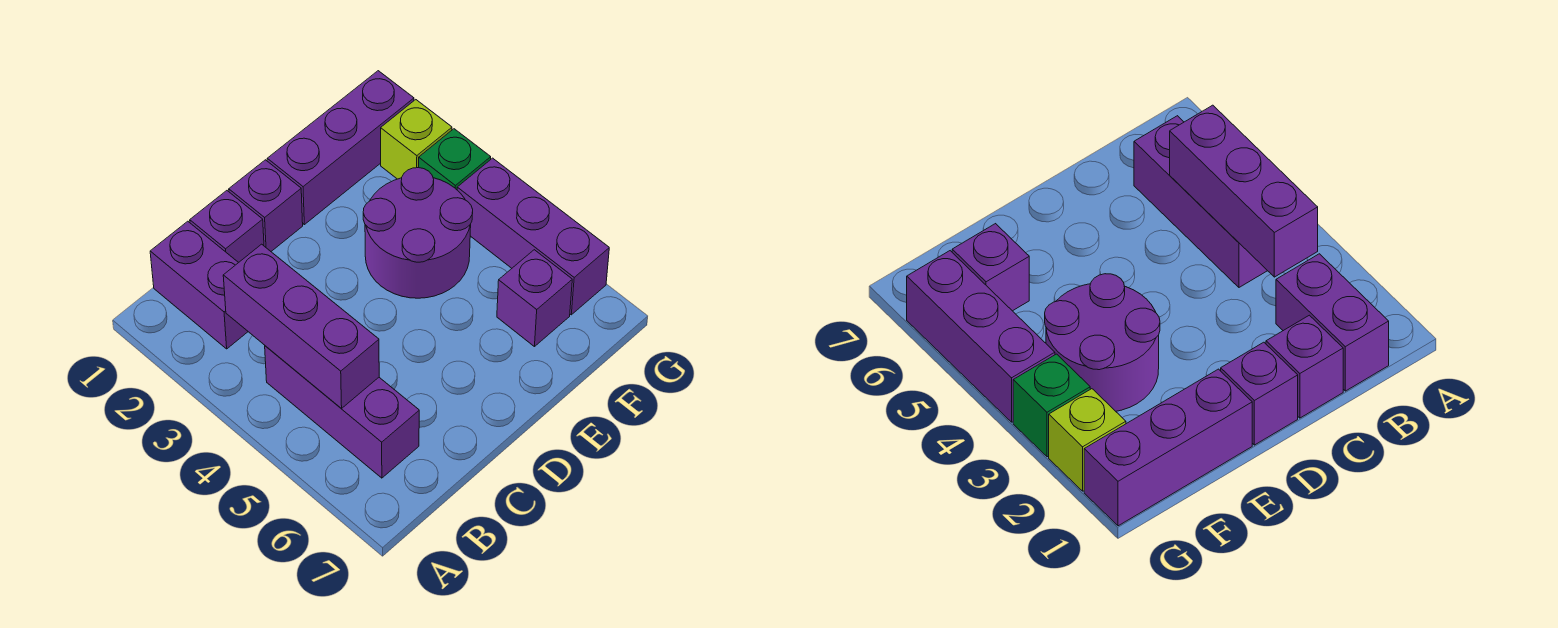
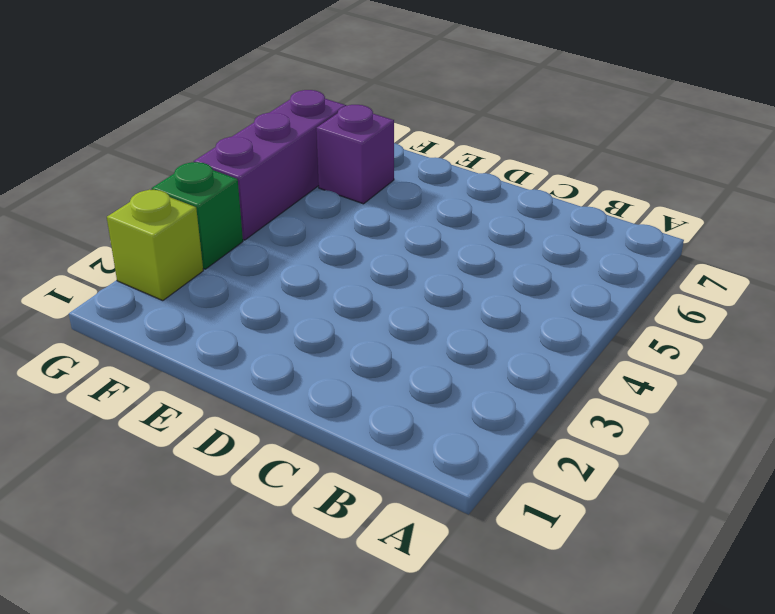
none -> purple brick B1:B2 level 1
none -> purple brick B4:B6 level 1

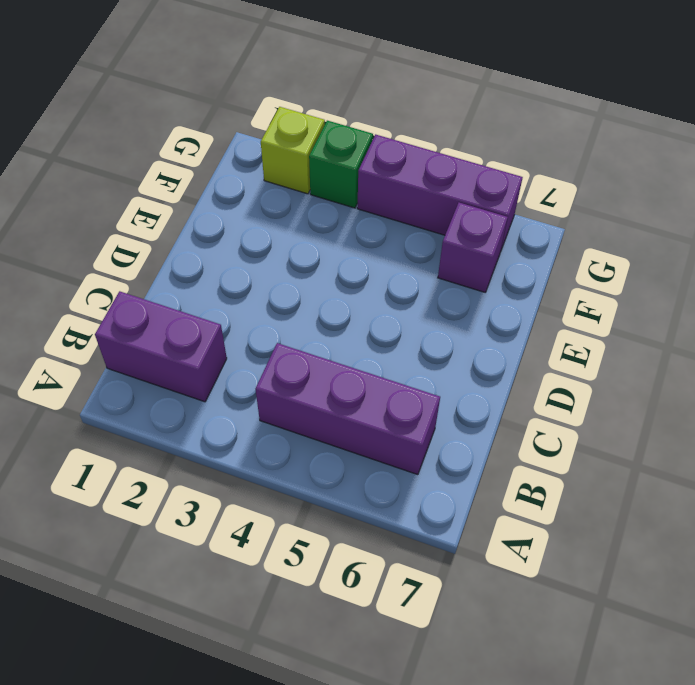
none -> purple brick C1 level 1
none -> purple brick D1 level 1

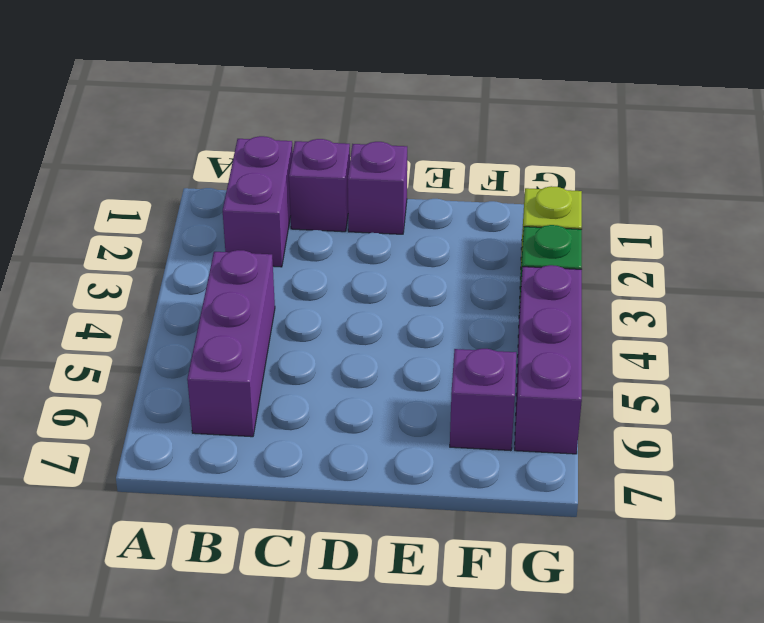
none -> purple brick E1:G1 level 1
none -> purple round brick E3:F4 level 1

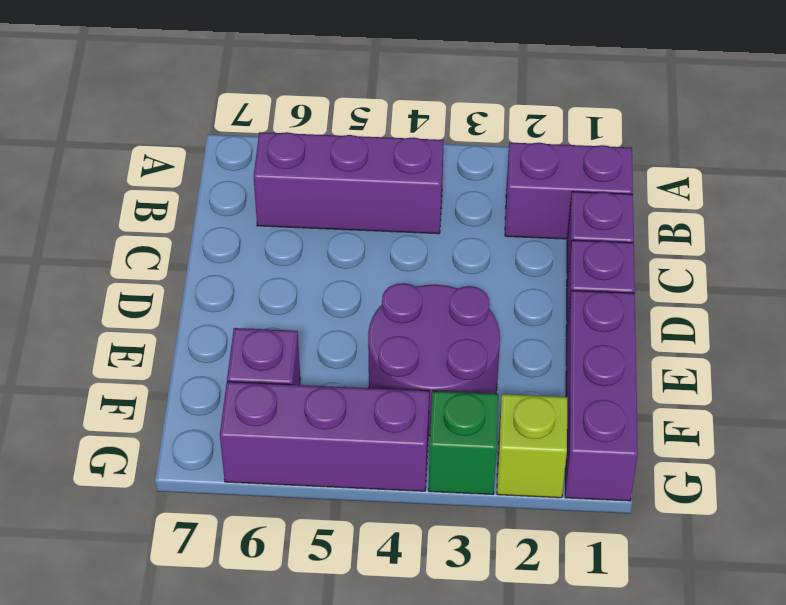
none -> purple brick B3:B5 level 2

